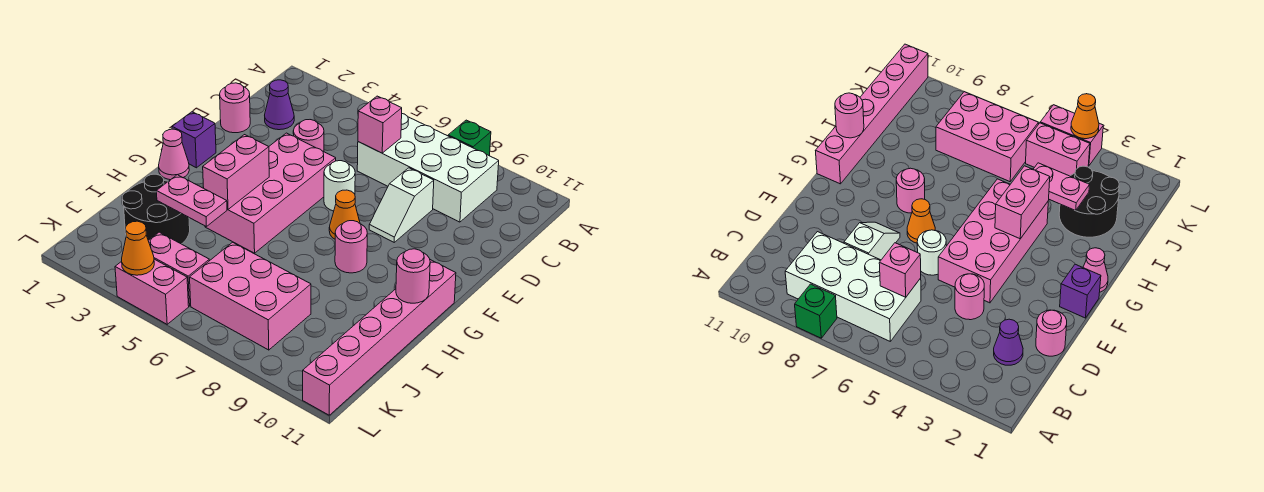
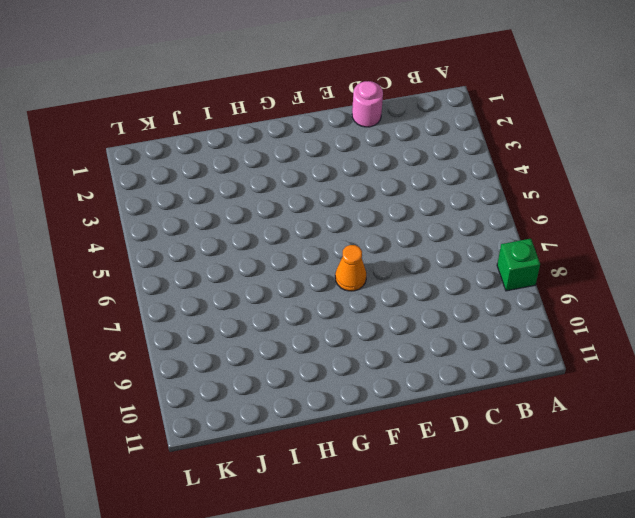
none -> white brick B6:C9 level 1
none -> purple cone C2 level 1
none -> pink round brick D4 level 1

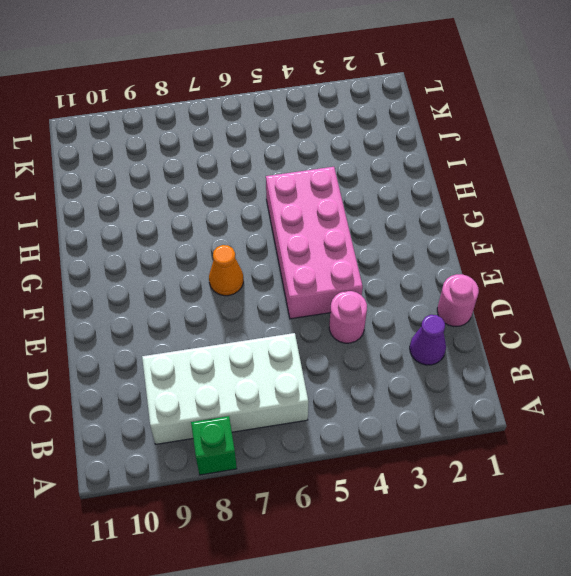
none -> white slope D8:E8 level 1 top D
none -> white round brick E6 level 1
none -> purple brick F1 level 1

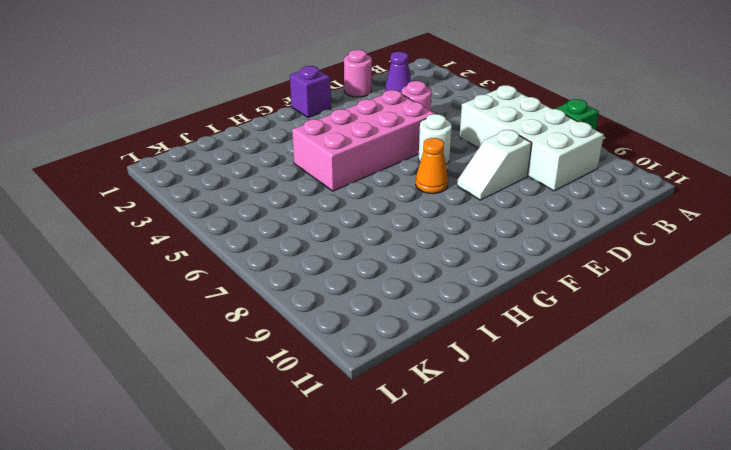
none -> pink cone G1 level 1
none -> pink round brick G8 level 1
none -> pink brick G11:L11 level 1

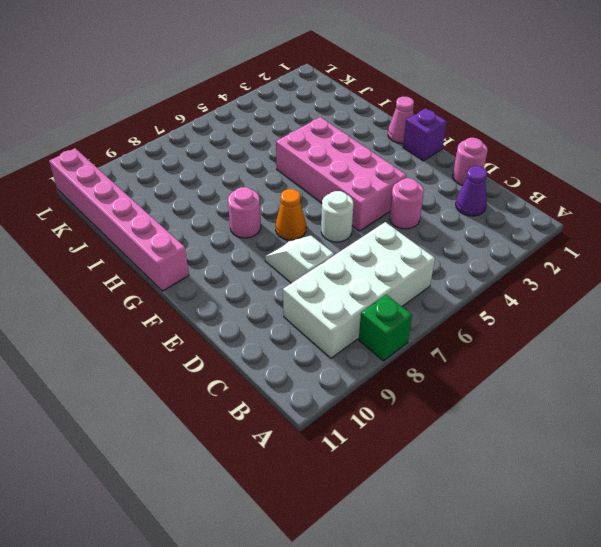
none -> black round brick I2:J3 level 1
none -> pink brick J6:K8 level 1
none -> pink brick K4:K5 level 1

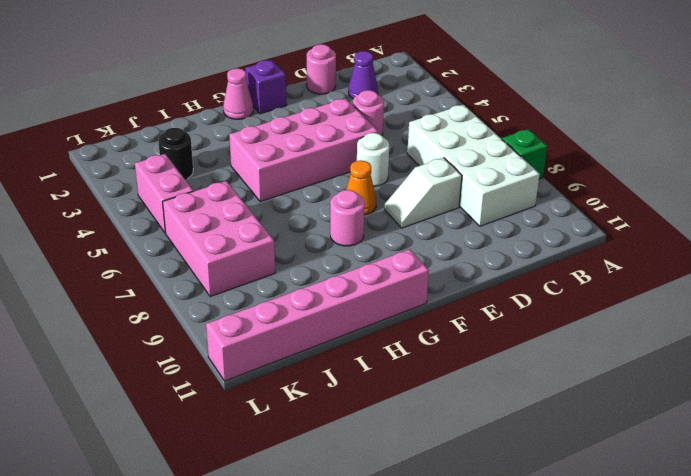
black round brick J3 level 1 -> black round brick I2:J3 level 1
none -> pink brick L4:L5 level 1
none -> pink brick C6 level 2
none -> pink brick G4:H4 level 2

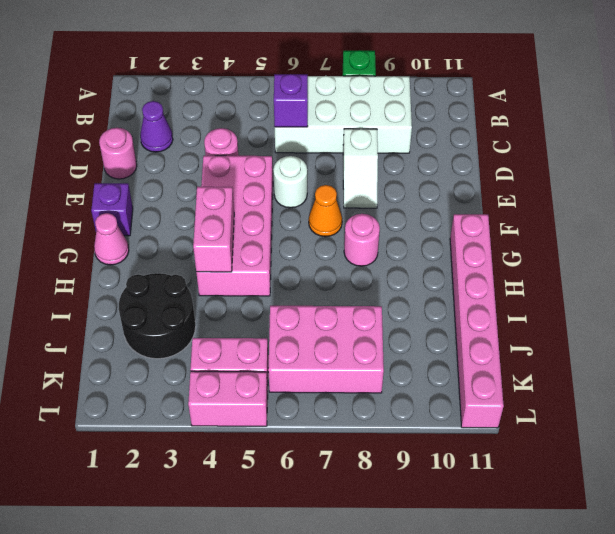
purple brick C6 level 2 -> pink brick C6 level 2
none -> pink round brick H11 level 2
none -> pink plate I3:I4 level 2
none -> orange cone L4 level 2

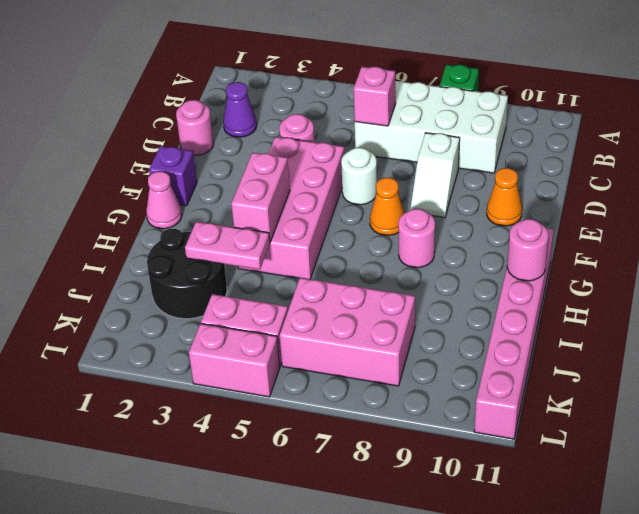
orange cone E10 level 1 -> orange cone L4 level 2

